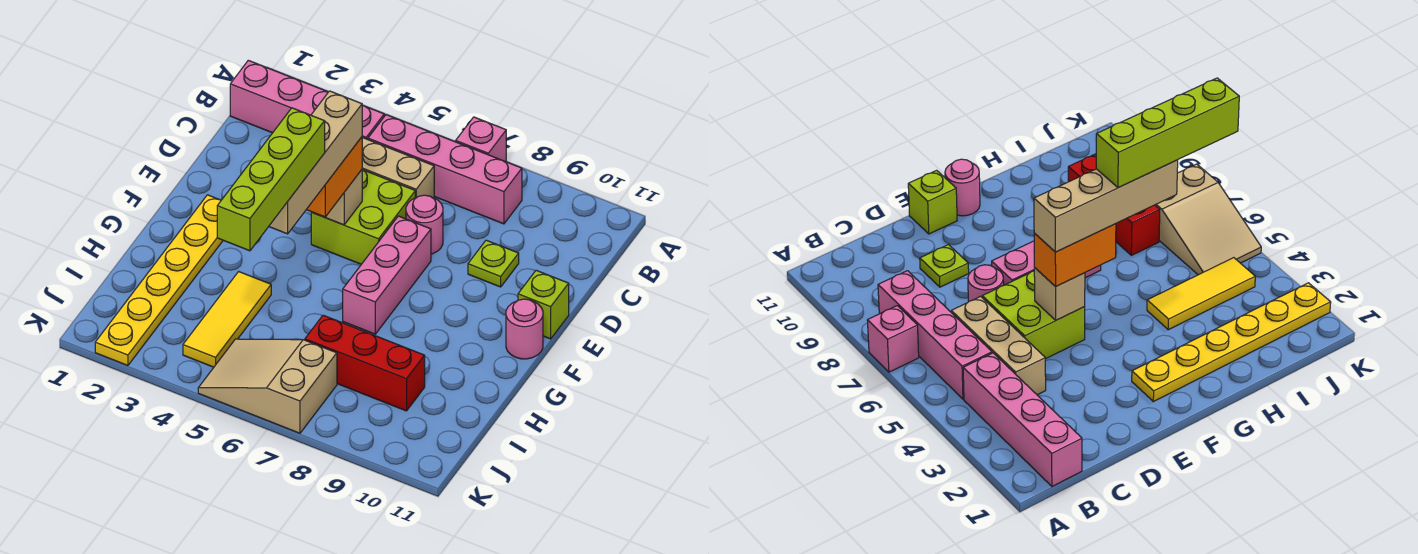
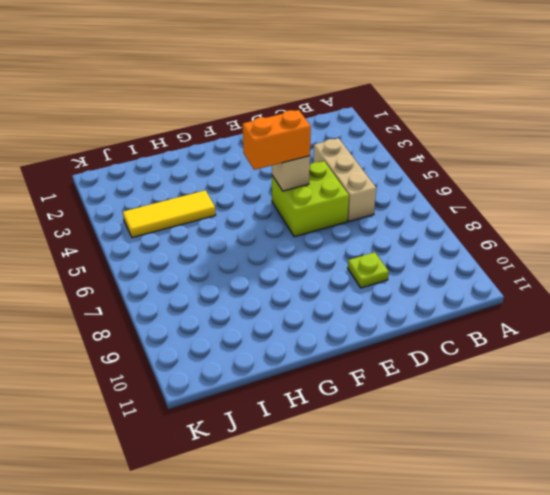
none -> pink brick A7 level 1
none -> pink brick B1:B4 level 1
none -> pink brick B5:B8 level 1

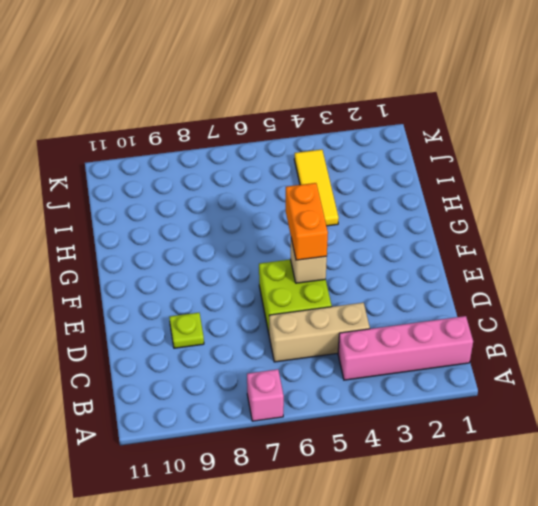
none -> pink brick B5:B8 level 1
none -> pink round brick D7 level 1
none -> pink brick E7:G7 level 1

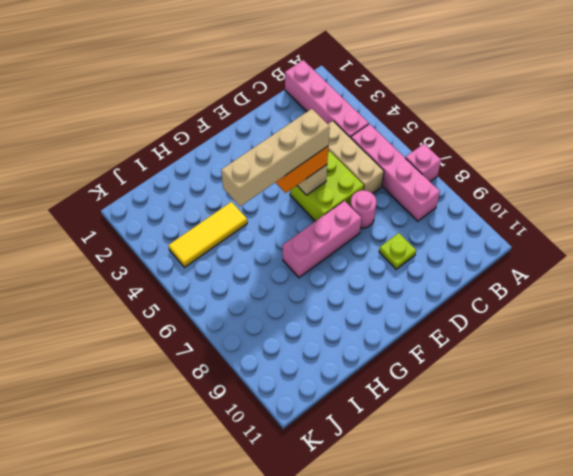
none -> lime brick E11 level 1
none -> yellow plate F2:K2 level 1
none -> pink round brick F11 level 1

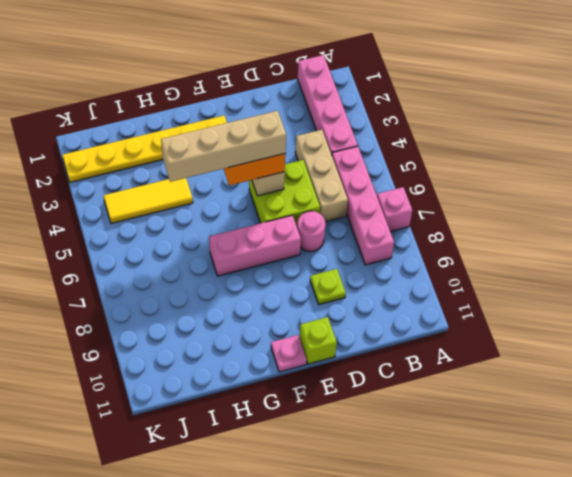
pink plate F11 level 1 -> pink round brick F11 level 1
none -> red brick I7:I9 level 1
none -> tan slope J5:K7 level 1 top 7
none -> lime brick G5:J5 level 5

